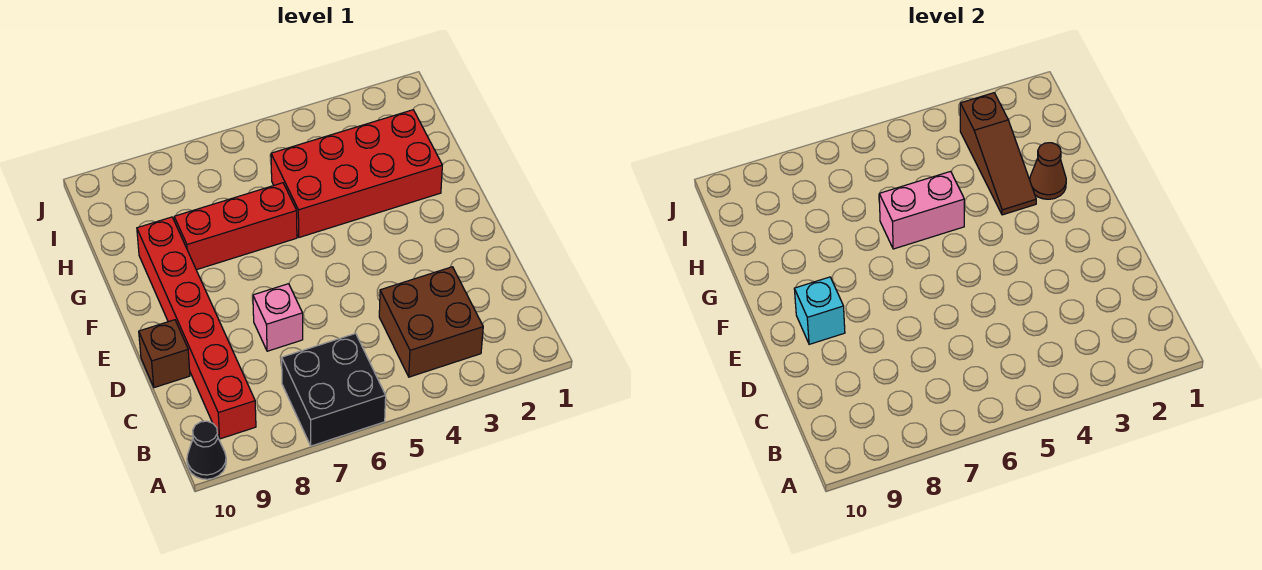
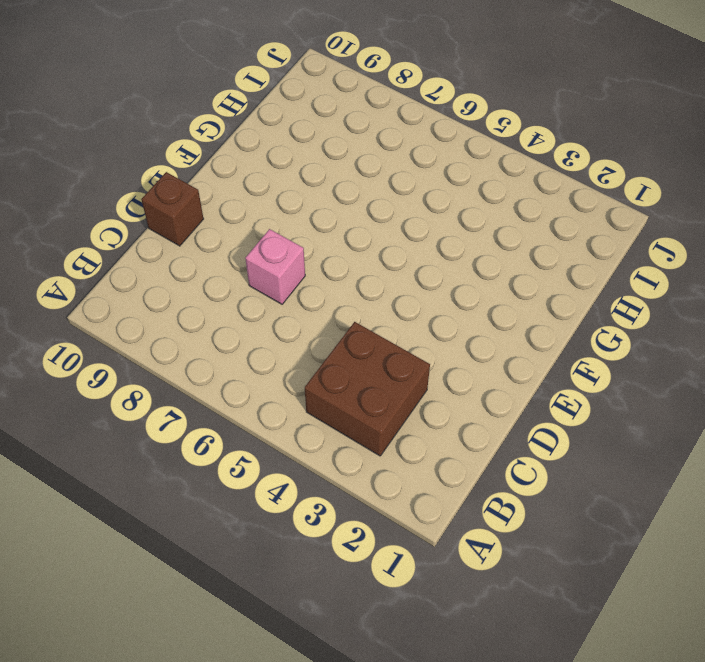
none -> black brick A6:B7 level 1
none -> black cone A10 level 1
none -> red brick B9:G9 level 1

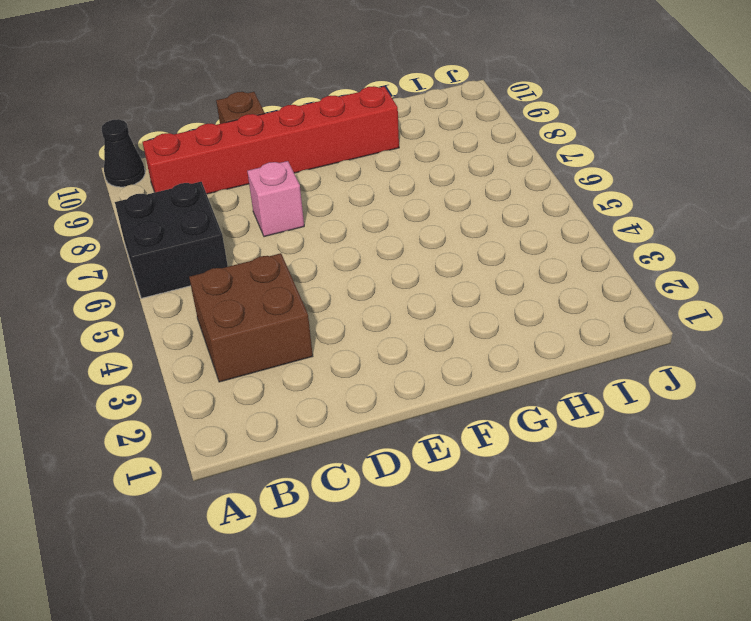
none -> red brick G2:H5 level 1
none -> red brick G6:G8 level 1
none -> cyan brick E9 level 2

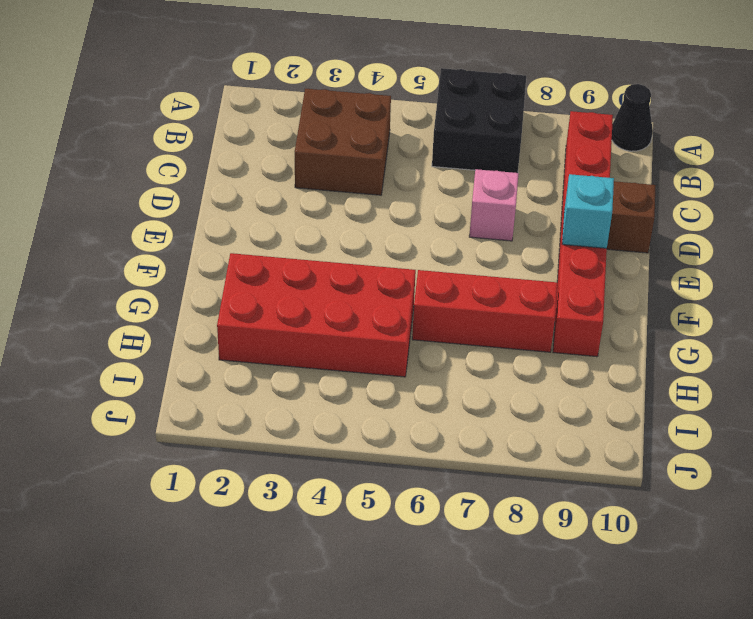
none -> brown cone G2 level 2
none -> brown slope G3:I3 level 2 top I
none -> pink brick G5:G6 level 2

